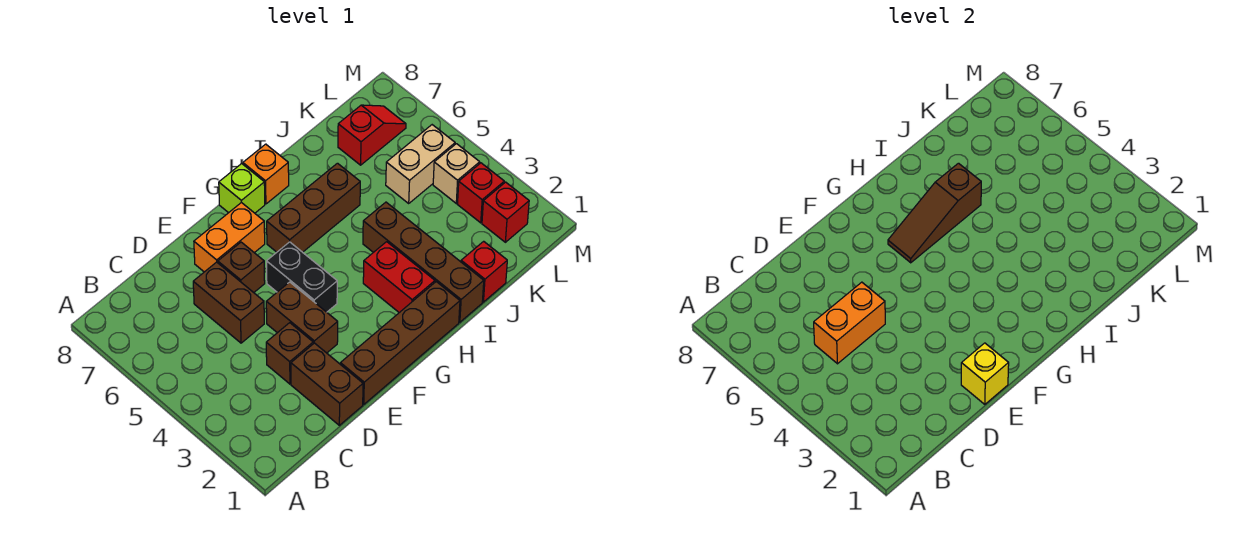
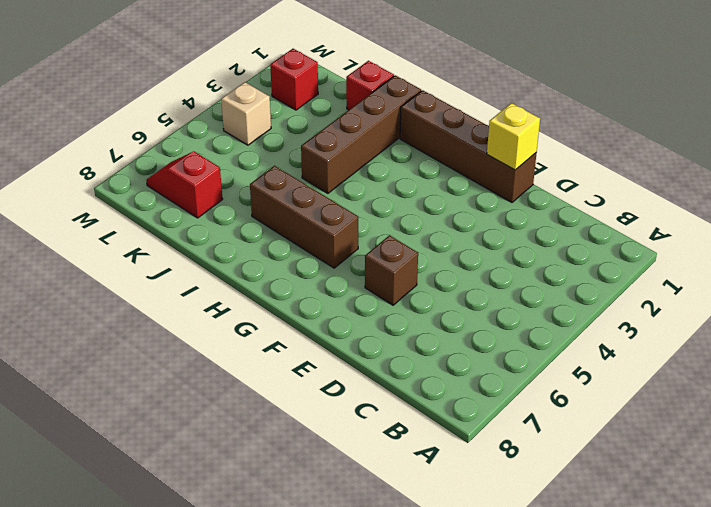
none -> brown brick D1:D2 level 1
none -> brown brick D3 level 1
none -> brown brick D5:D6 level 1

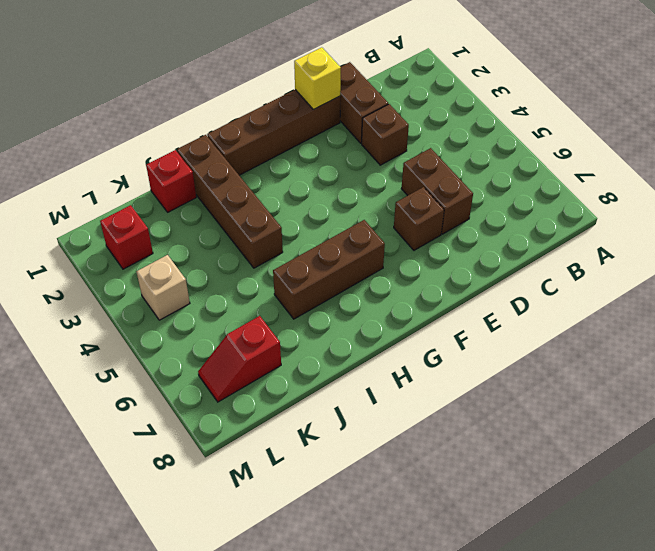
none -> brown brick E3:E4 level 1
none -> orange brick E7:F7 level 1
none -> black brick F4:F5 level 1

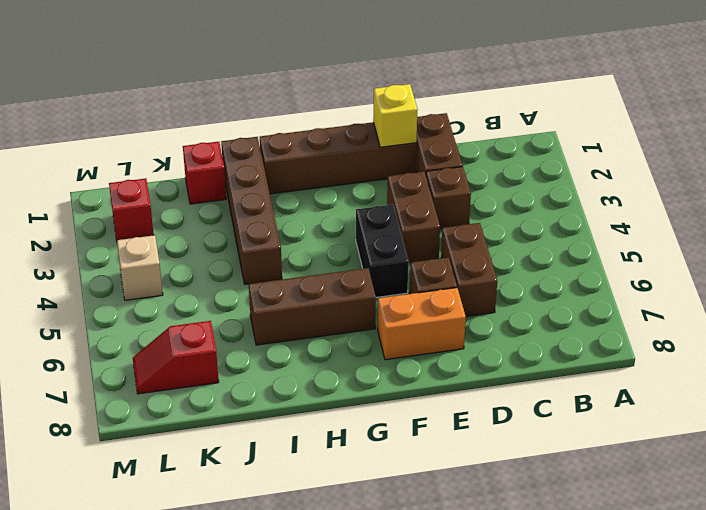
none -> lime brick G8 level 1
none -> red brick H2:H3 level 1
none -> orange brick H8 level 1

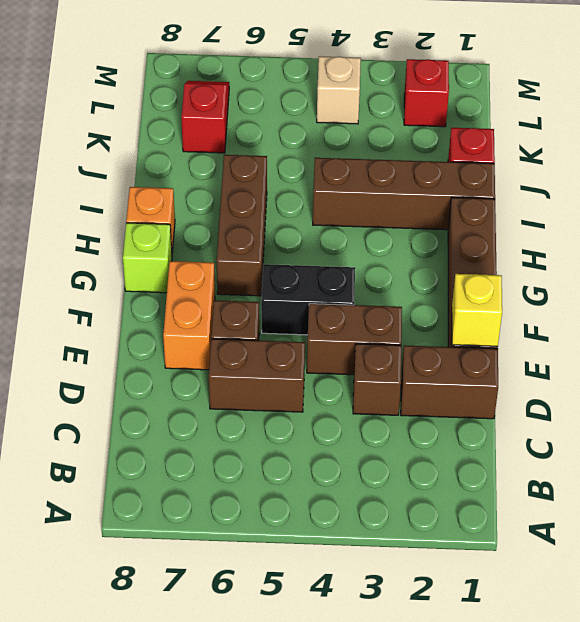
none -> red brick H2:H3 level 1
none -> tan brick K5:L5 level 1
none -> red brick L3 level 1

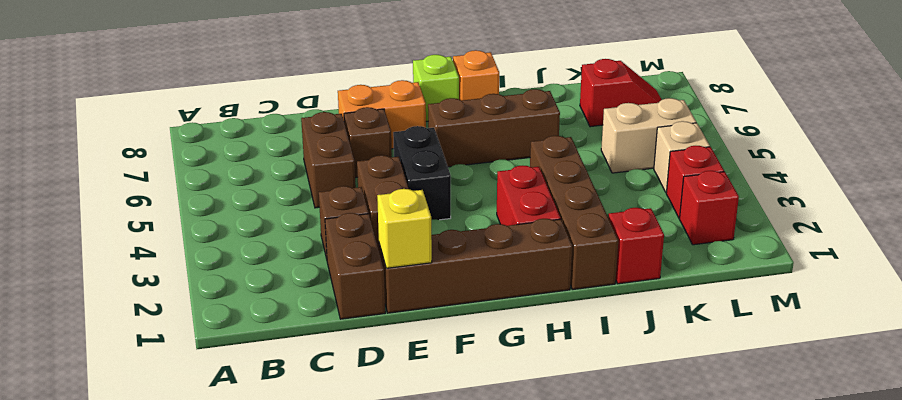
none -> orange brick C5:D5 level 2
none -> brown slope G6:I6 level 2 top I

